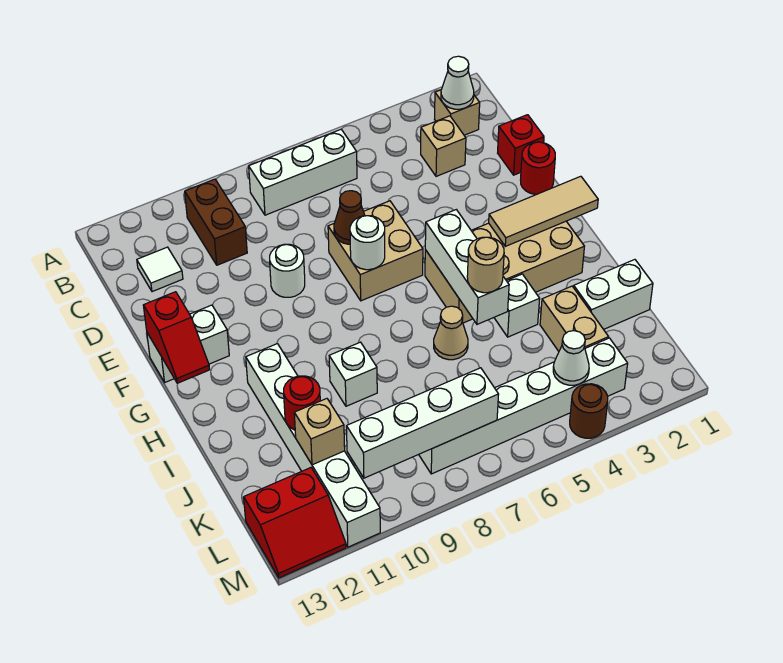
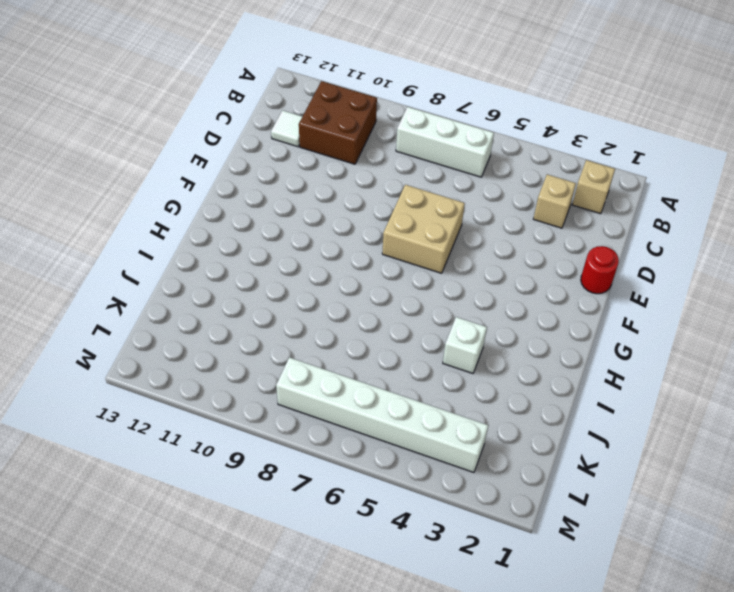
brown brick B10:C11 level 1 -> brown brick B10:C10 level 1
none -> red brick D1 level 1
none -> white round brick E9 level 1
none -> white brick F12:F13 level 1
none -> tan brick G2:H5 level 1

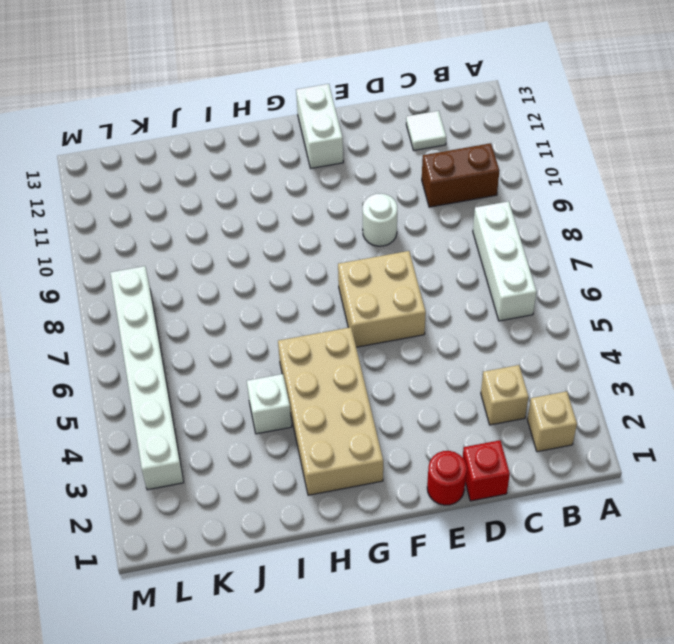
none -> white brick H11:M11 level 1
none -> tan cone I6 level 1
none -> white brick I9 level 1
none -> white brick J1:J2 level 1

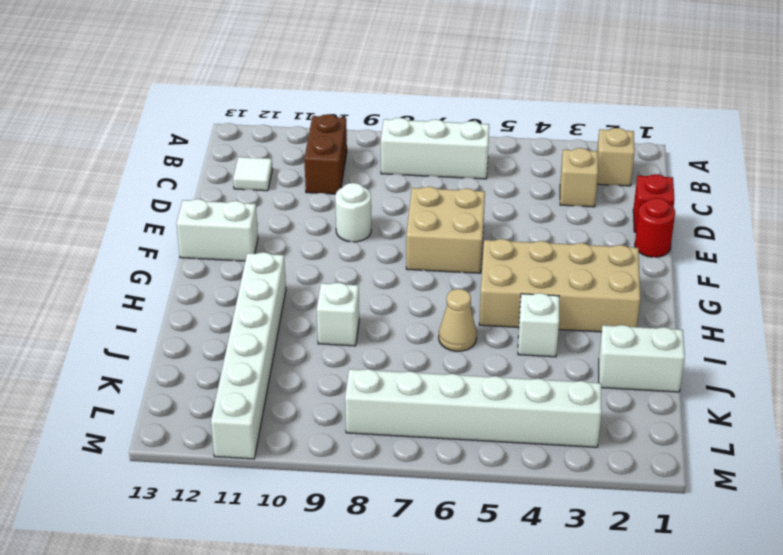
none -> tan brick J3:K3 level 1
none -> red slope L12:M13 level 1 top L
none -> brown round brick M4 level 1
none -> white cone B2 level 2

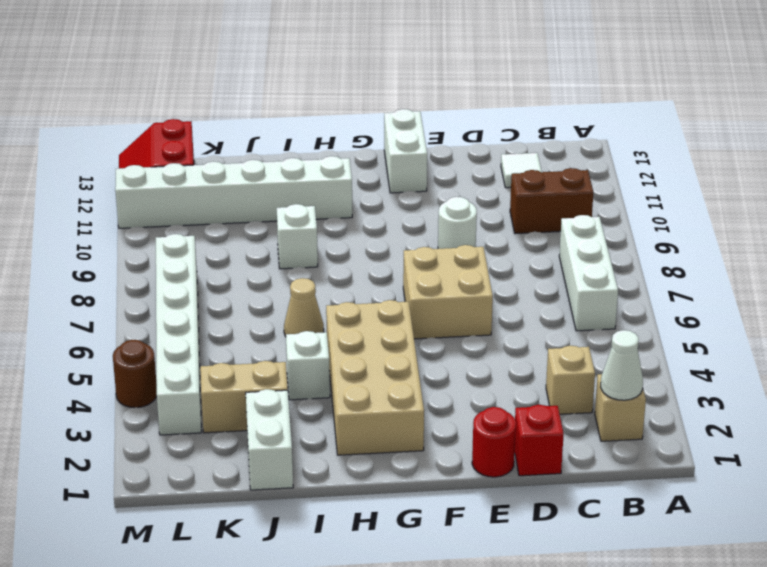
none -> brown cone E7 level 2
none -> white round brick F7 level 2
none -> red slope F13:G13 level 2 top F
none -> tan tile G1:G3 level 2

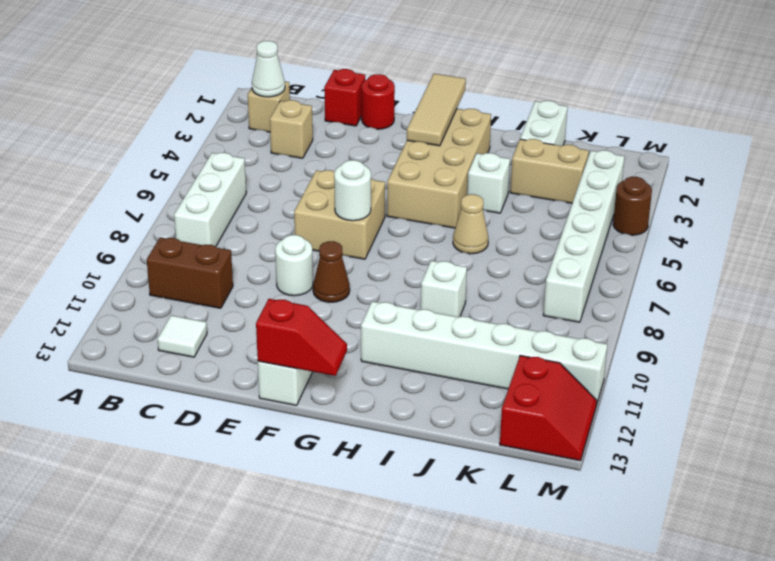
brown cone F9 level 1 -> brown cone E7 level 2
none -> white brick G5:I5 level 2
none -> red round brick J11 level 2
none -> tan brick K11 level 2
none -> white cone L4 level 2

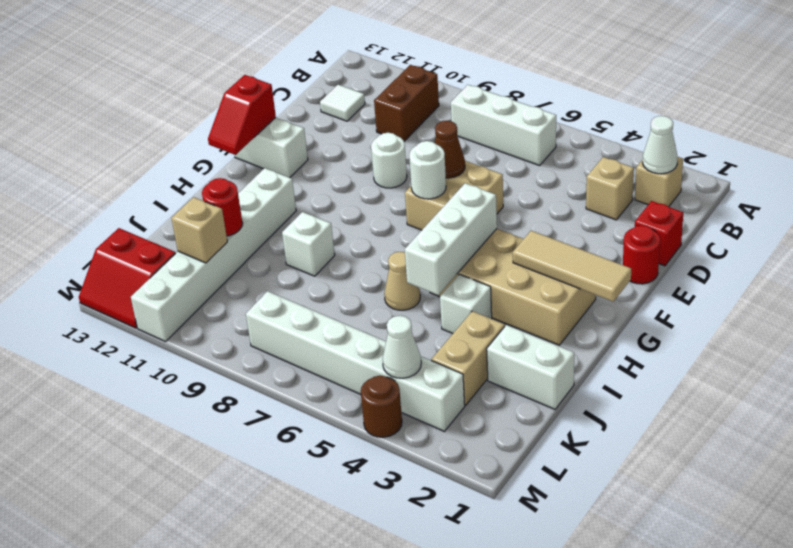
none -> white brick L7:L10 level 2
none -> tan round brick I5 level 3

